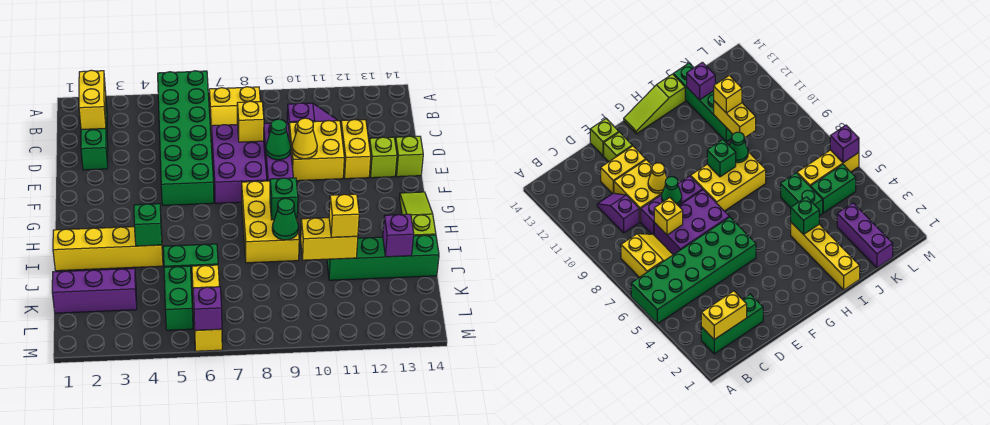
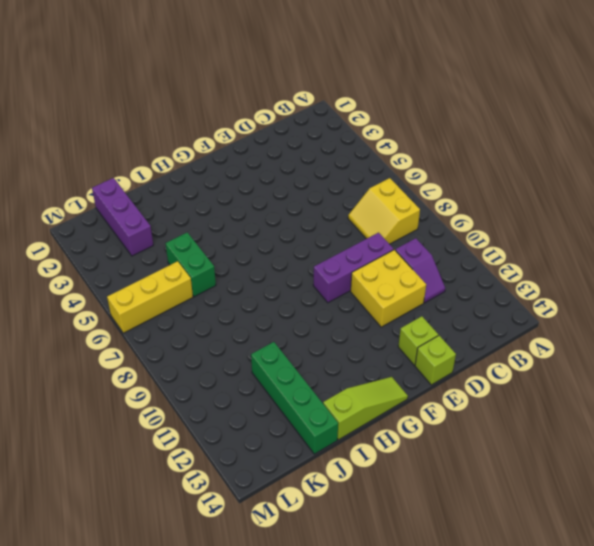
none -> green brick A5:F6 level 1
none -> green brick B2:D2 level 1
none -> purple brick D7:F8 level 1

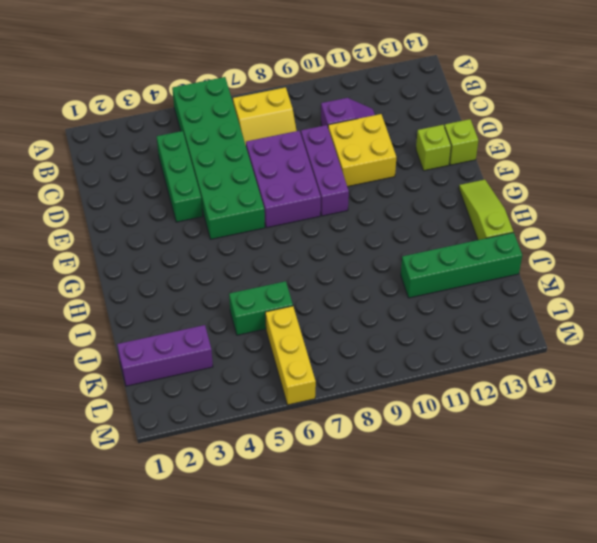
green brick C4:E4 level 1 -> green brick B2:D2 level 1
none -> yellow brick D12:E12 level 1
none -> yellow brick G8:I9 level 1
none -> yellow brick I1:I4 level 1

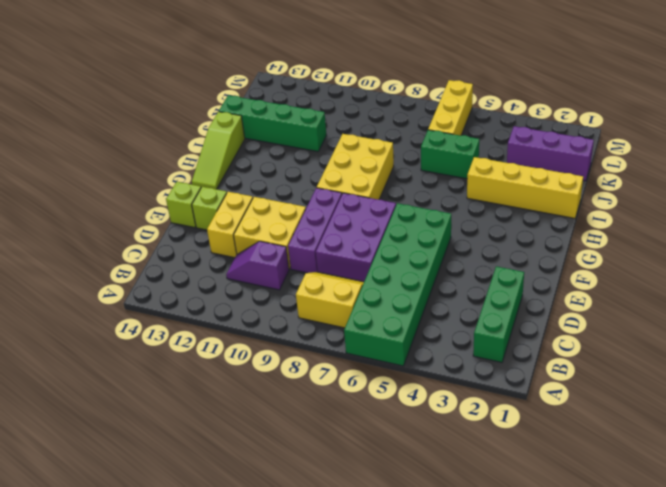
none -> green brick K5:L5 level 1
none -> yellow brick B2:C2 level 2
none -> yellow brick D8 level 2

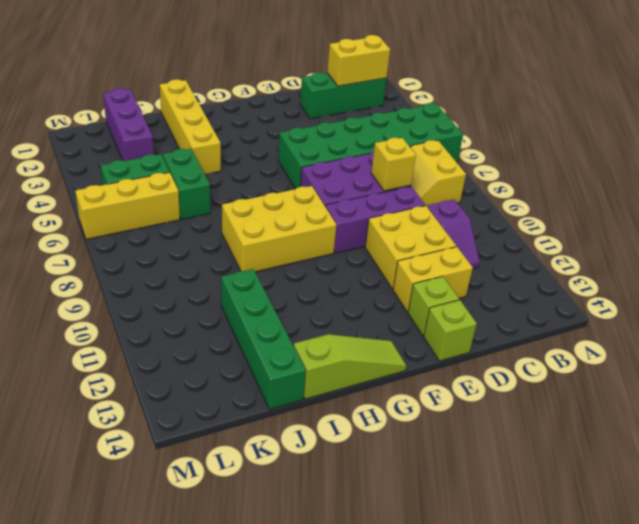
none -> green cone E9 level 2
none -> yellow cone E10 level 2
none -> green brick H9 level 2

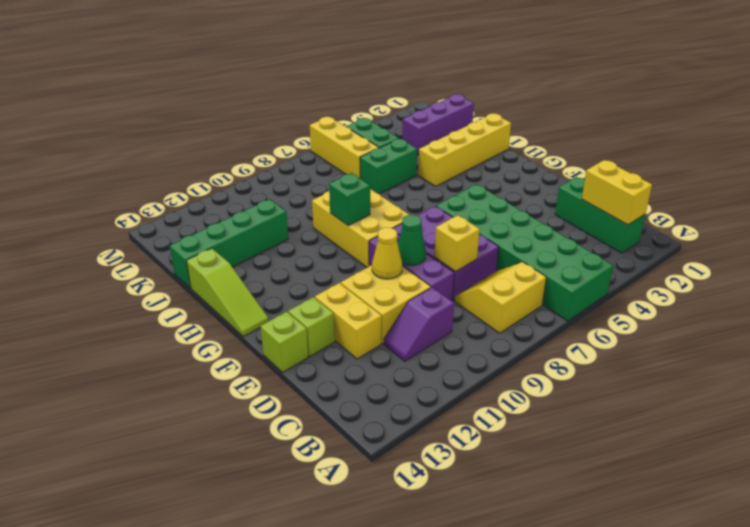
none -> green brick I4 level 2
none -> green cone I9 level 2
none -> yellow brick J10:J11 level 2

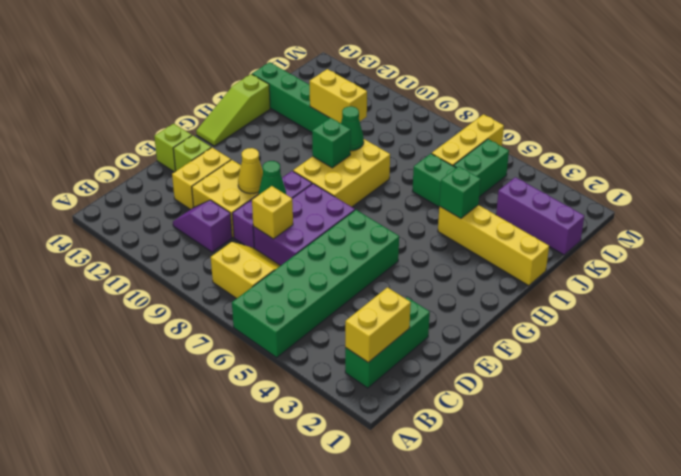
none -> purple brick J13 level 2
none -> purple brick M6 level 2
none -> yellow brick J11 level 3

